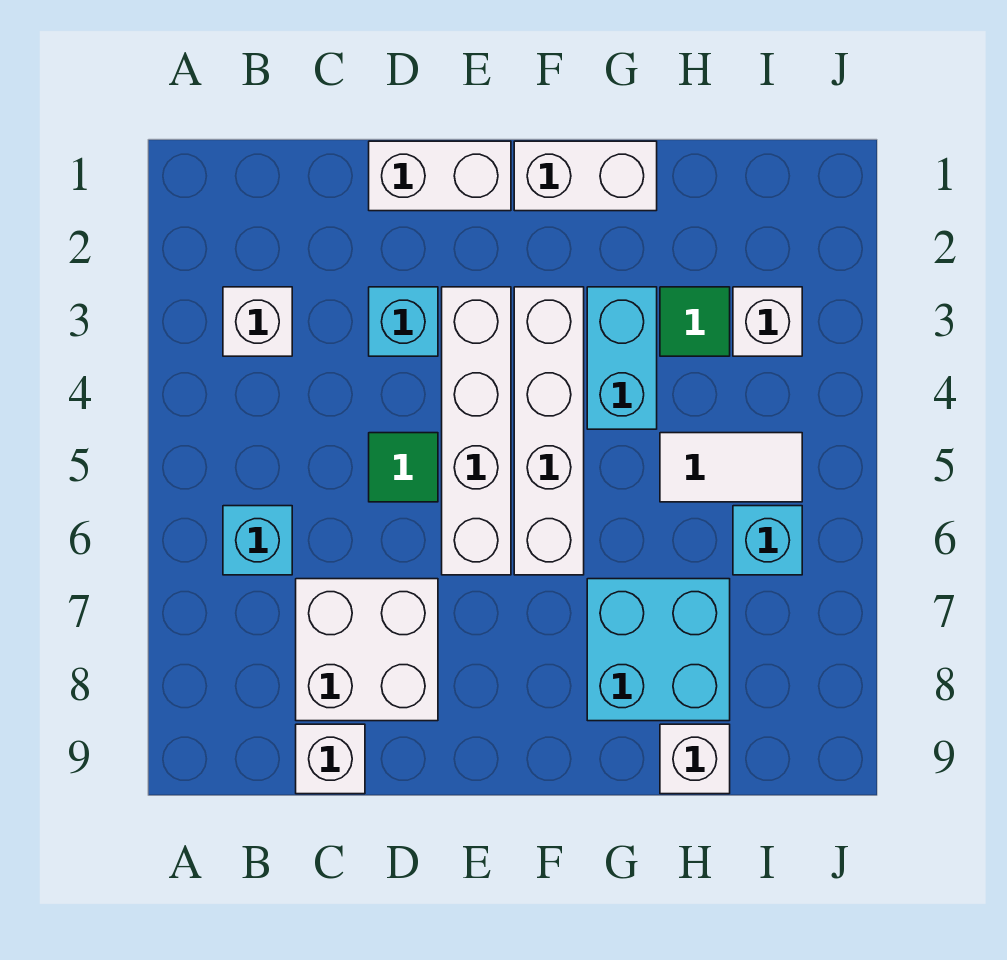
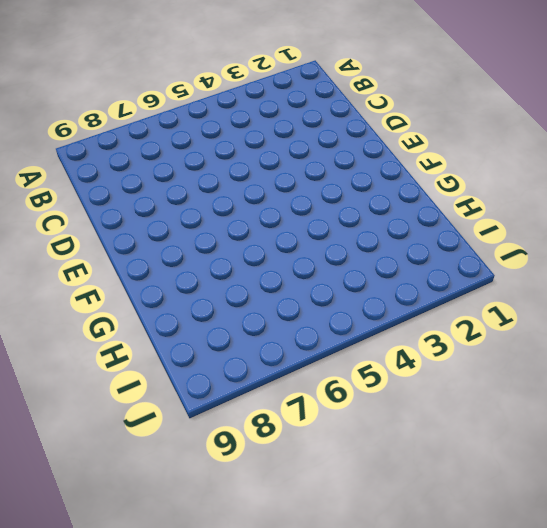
none -> white brick B3 level 1
none -> cyan brick B6 level 1
none -> white brick C7:D8 level 1

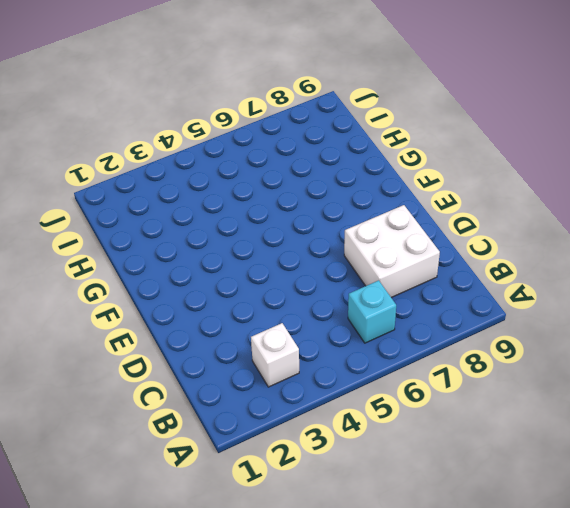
none -> white brick C9 level 1
none -> white brick D1:E1 level 1
none -> cyan brick D3 level 1

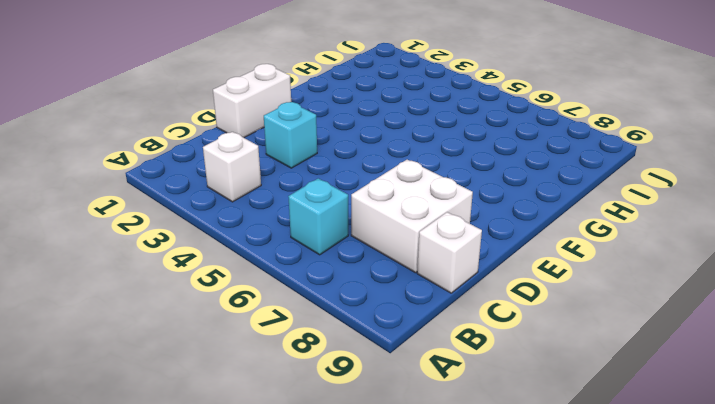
none -> green tile D5 level 1
none -> white brick E3:E6 level 1
none -> white brick F1:G1 level 1

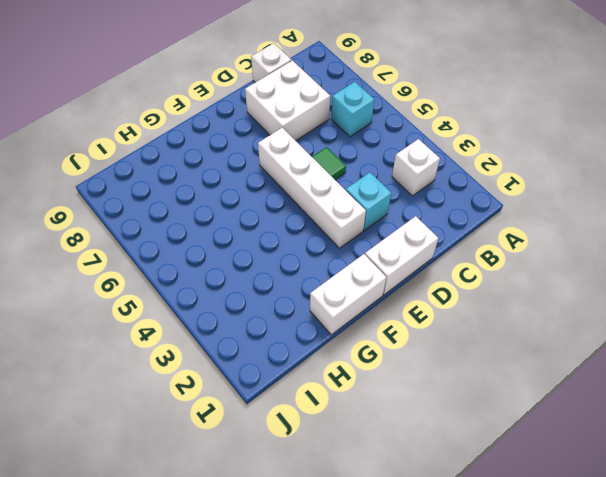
none -> white brick F3:F6 level 1
none -> cyan brick G3:G4 level 1
none -> cyan brick G7:H8 level 1

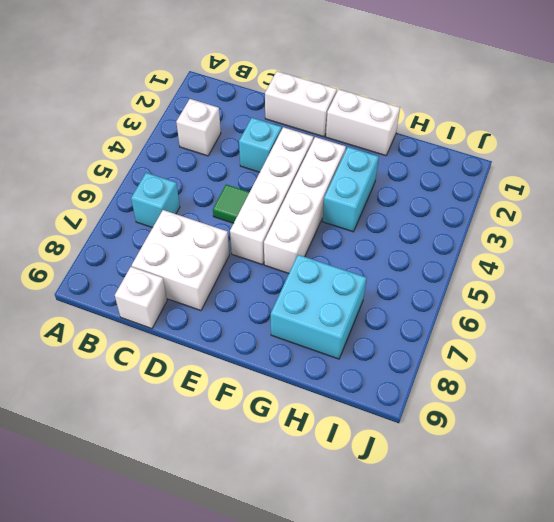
none -> green tile H3 level 1
none -> white tile H5:I5 level 1
none -> white brick H9 level 1

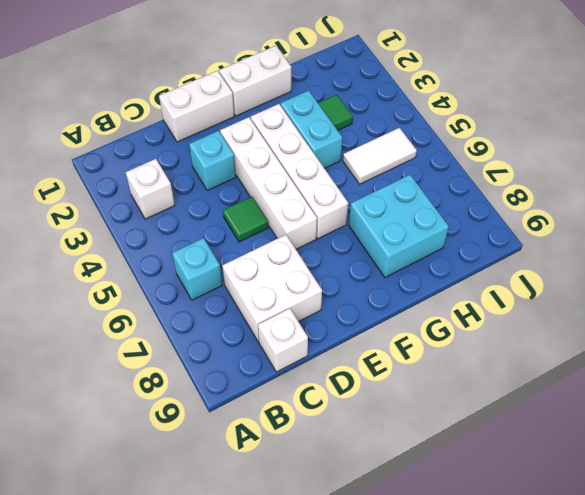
none -> white brick H9 level 1
none -> white brick I3 level 1
none -> cyan brick I6 level 1

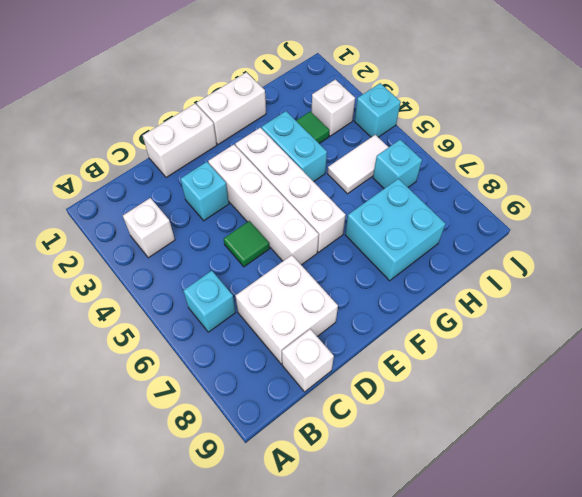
cyan brick J4 level 1 -> none
none -> white brick H9 level 1

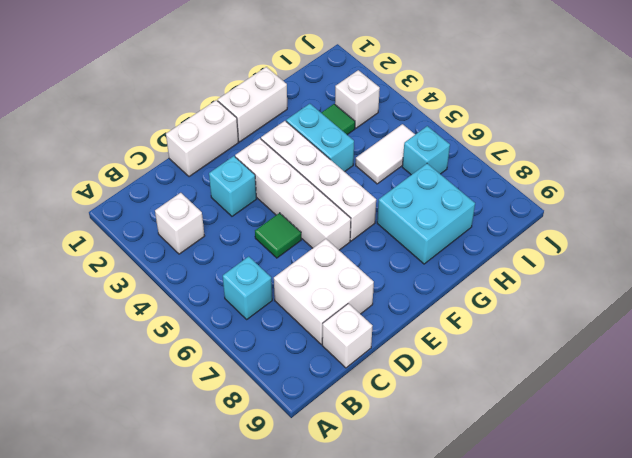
none -> white brick H9 level 1

